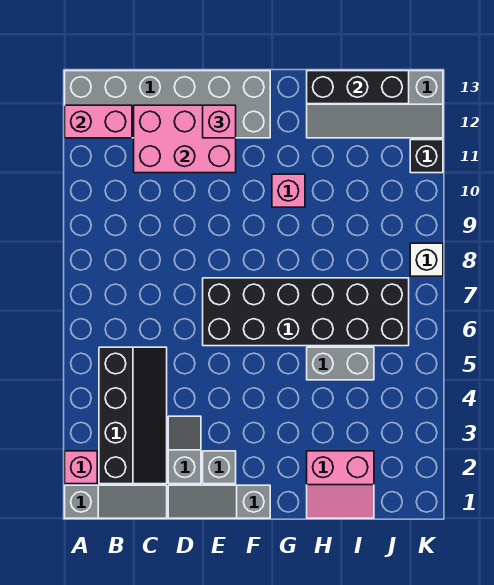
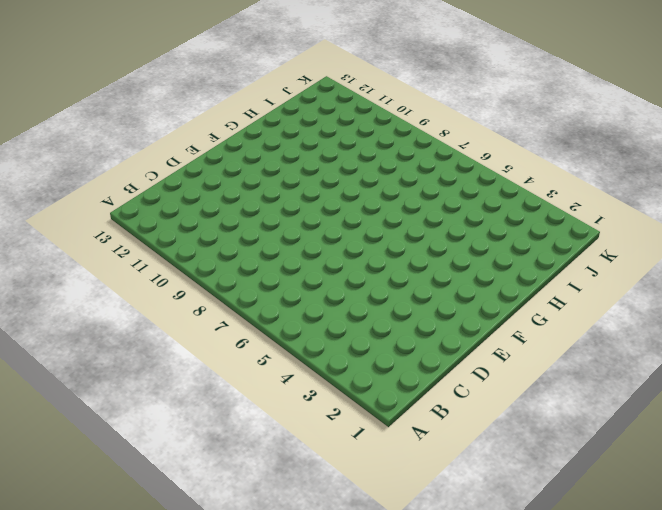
none -> grey slope A1:C1 level 1 top A
none -> pink brick A2 level 1
none -> grey brick A12:F13 level 1

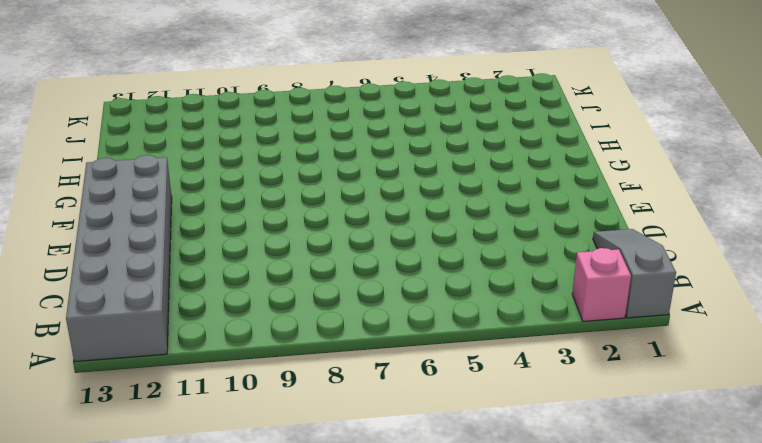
none -> black slope B2:C5 level 1 top B
none -> grey slope D1:F1 level 1 top F
none -> grey slope D2:D3 level 1 top 2

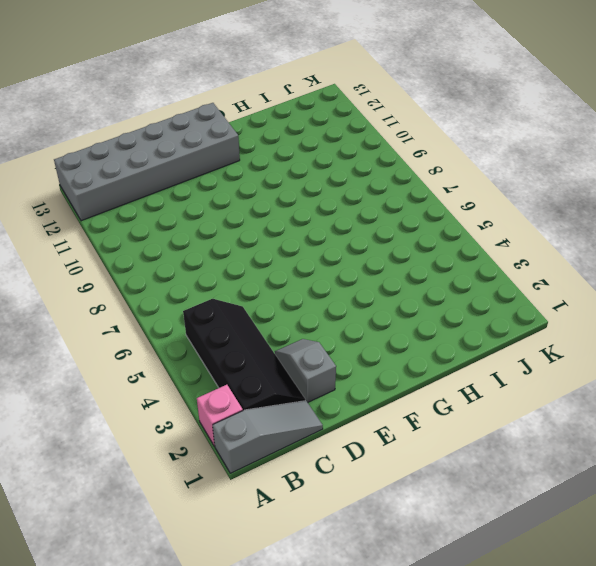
none -> grey slope D1:F1 level 1 top F
none -> grey brick E2 level 1
none -> black brick E6:J7 level 1

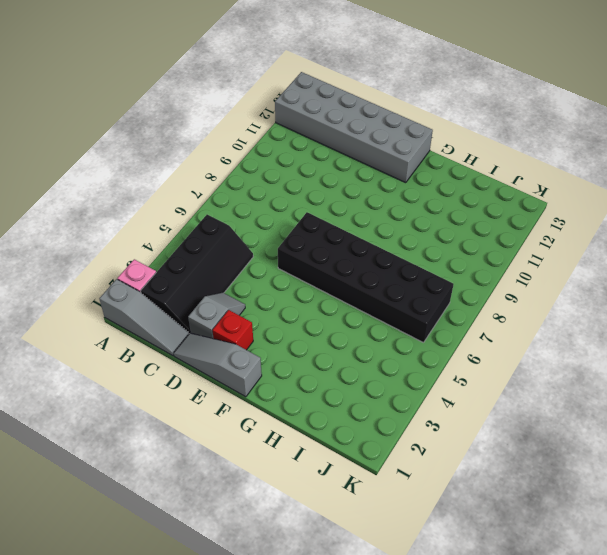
red brick E2 level 1 -> grey brick E2 level 1
none -> pink brick G10 level 1
none -> pink slope H1:I2 level 1 top 2
none -> grey brick H5:I5 level 1

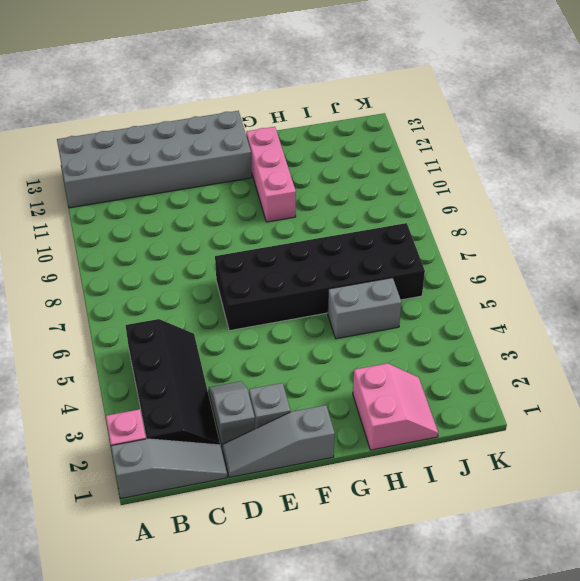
pink brick G10:G12 level 1 -> pink brick G10 level 1
pink slope H1:I2 level 1 top H -> pink slope H1:I2 level 1 top 2
none -> grey slope H12:K13 level 1 top 13
none -> white brick K8 level 1
none -> black brick K11 level 1

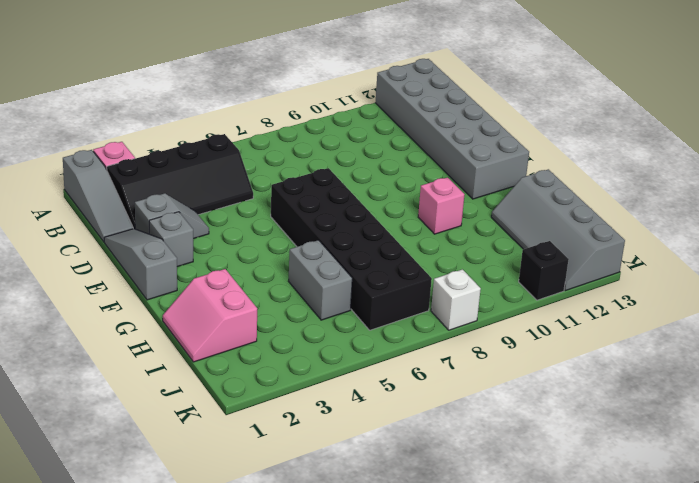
none -> pink brick A12:B12 level 2
none -> pink brick C11:E12 level 2
none -> black brick H13:J13 level 2

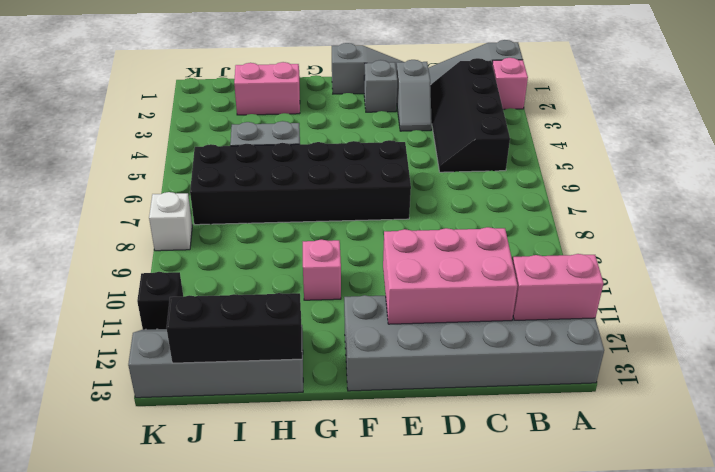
none -> pink brick E12 level 3

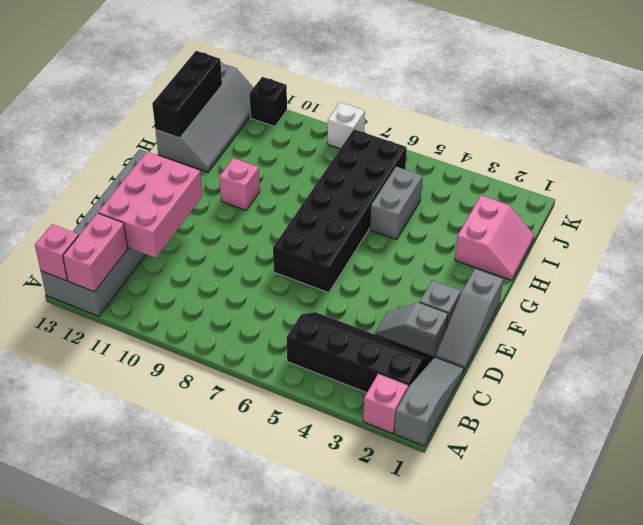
pink brick A13 level 2 -> pink brick E12 level 3

